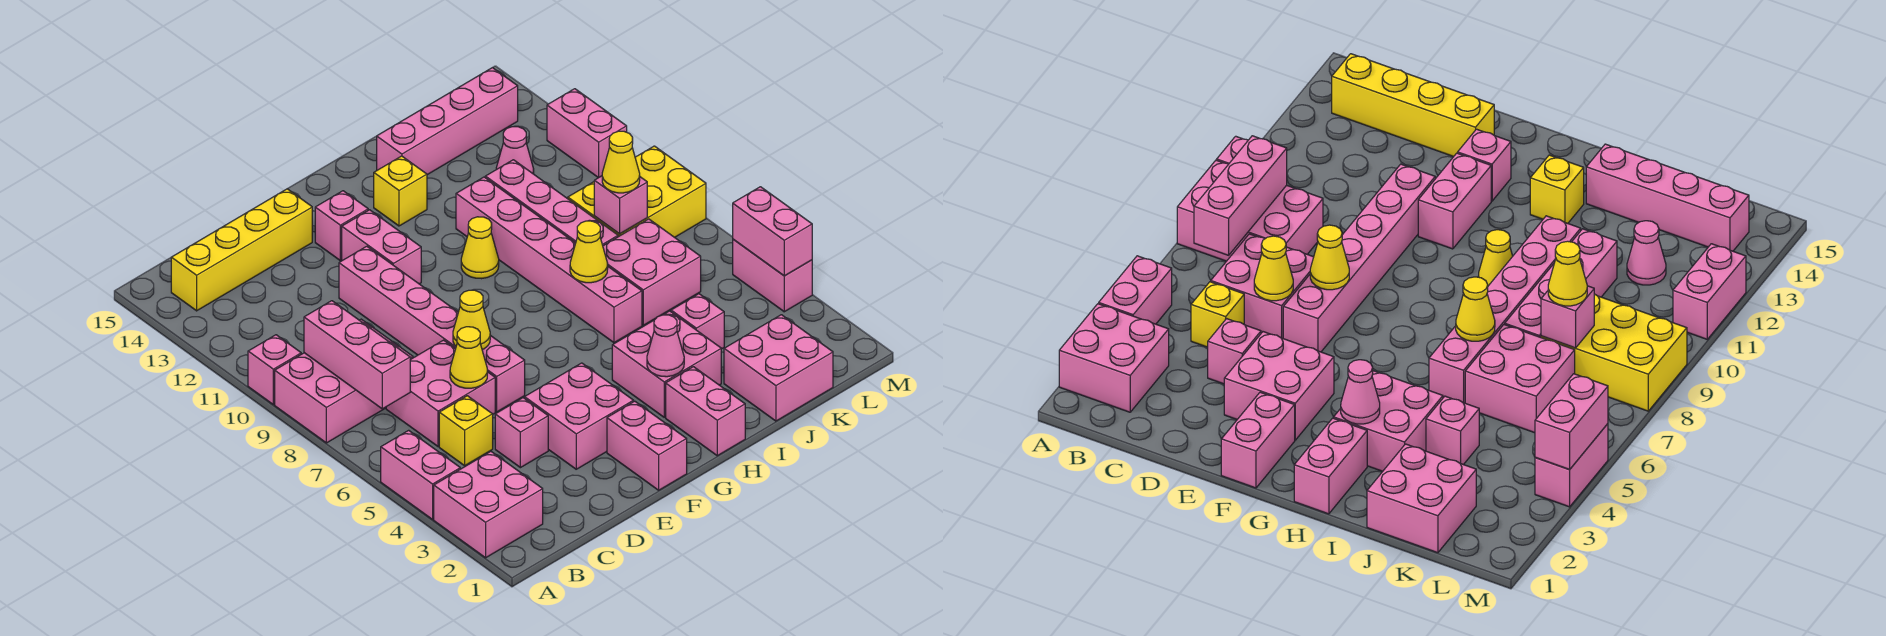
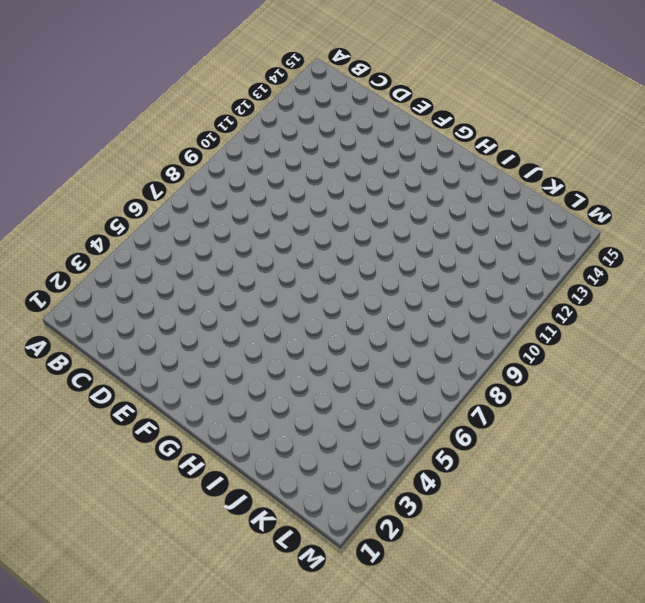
none -> pink brick A2:B3 level 1
none -> pink brick A4:A5 level 1
none -> pink brick A8:C9 level 1
none -> pink brick A10 level 1

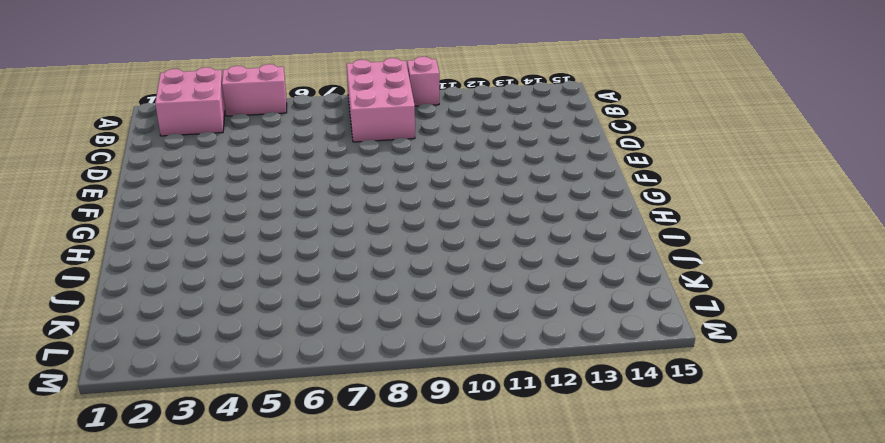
none -> yellow brick B14:E14 level 1
none -> yellow brick C5 level 1
none -> pink brick C6:D7 level 1
none -> pink brick D4 level 1

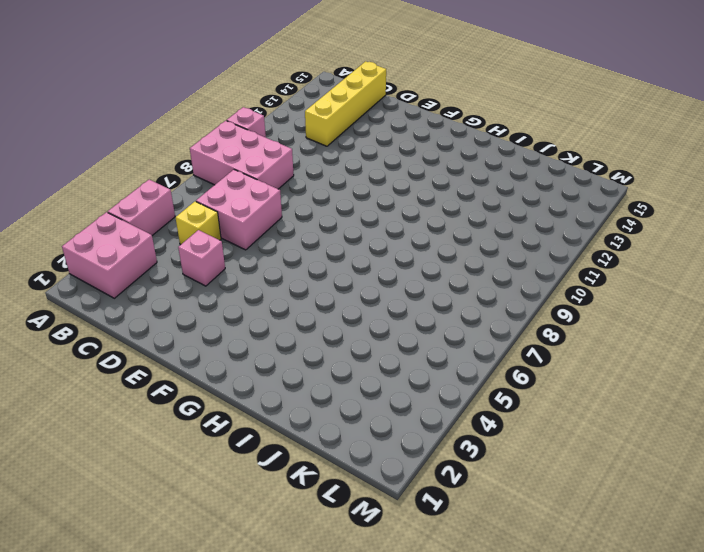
yellow brick C12:C15 level 1 -> yellow brick B14:E14 level 1
none -> pink brick E3:F4 level 1
none -> pink brick E6:E11 level 1
none -> pink brick F1:F2 level 1
none -> pink brick F11:F12 level 1

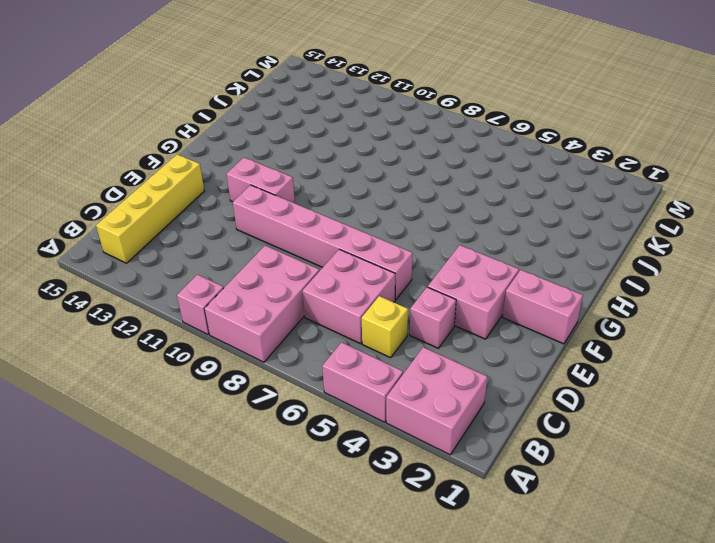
none -> pink brick F13 level 1
none -> pink brick H1:H2 level 1
none -> pink brick H3:I4 level 1
none -> yellow cone H10 level 1

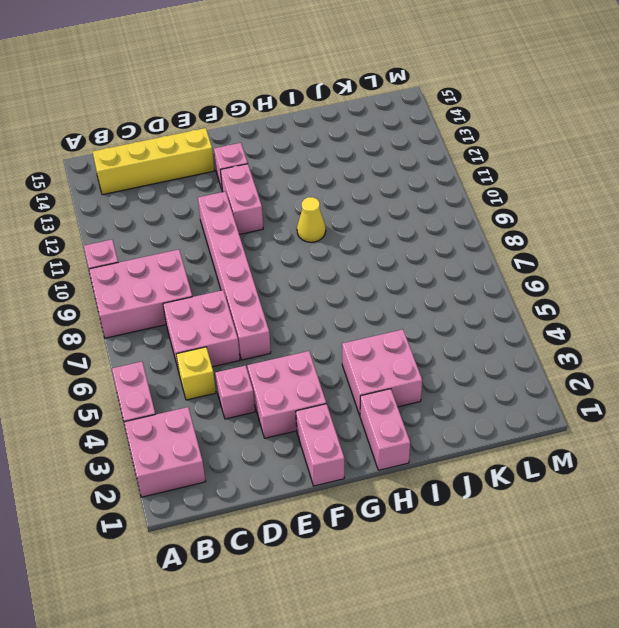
none -> yellow brick H13 level 1
none -> pink brick I6:I11 level 1
none -> pink brick I14:L14 level 1
none -> pink brick J1:K2 level 1

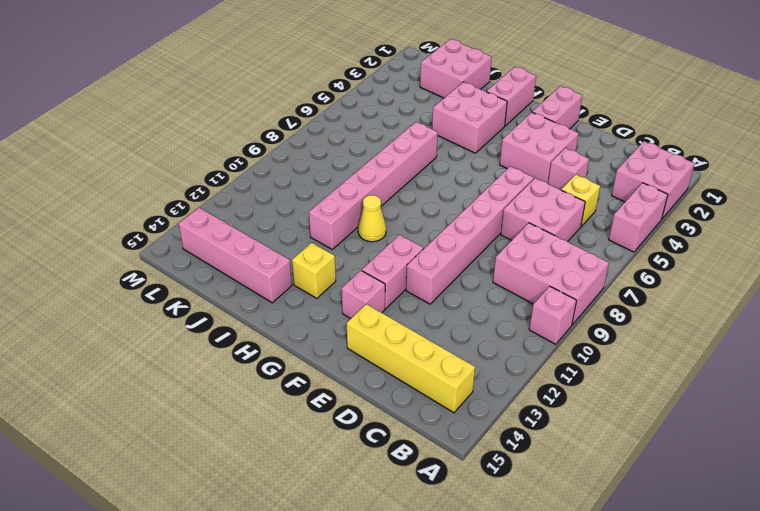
none -> pink brick J4 level 1
none -> pink brick J6:K7 level 1
none -> pink brick J8:J11 level 1
none -> yellow brick K8:M9 level 1

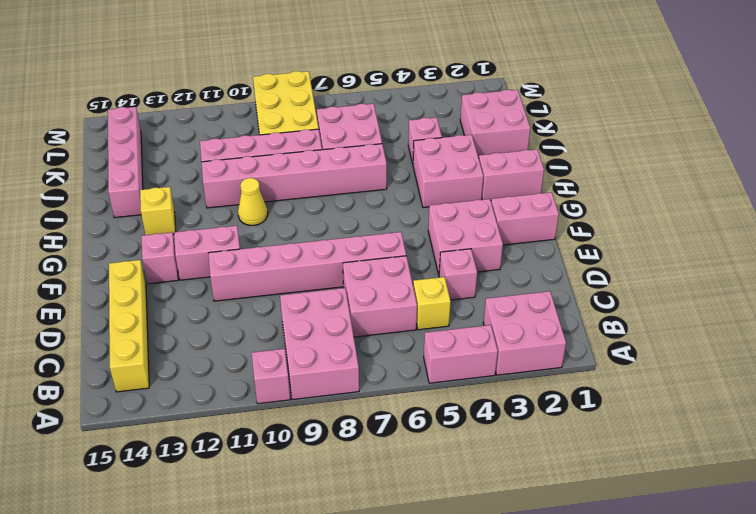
none -> pink cone K12 level 1
none -> pink brick M4:M5 level 1
none -> pink brick M11:M12 level 1
none -> pink brick B7:B9 level 2

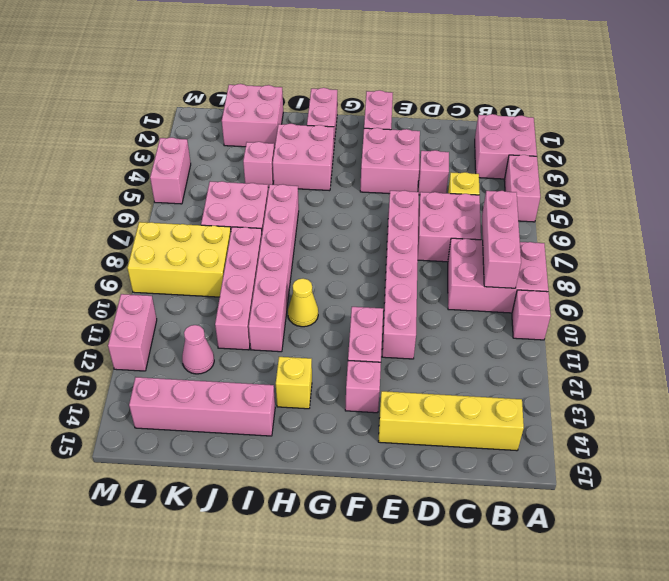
none -> yellow cone D6 level 2
none -> yellow cone E7 level 2
none -> pink cone H3 level 2
none -> yellow cone I7 level 2

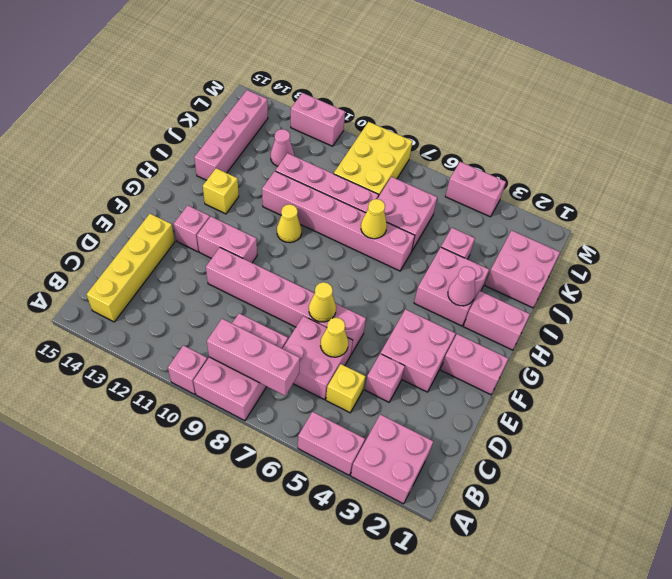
none -> pink brick K8 level 2
none -> pink brick M4:M5 level 2
none -> yellow cone K8 level 3

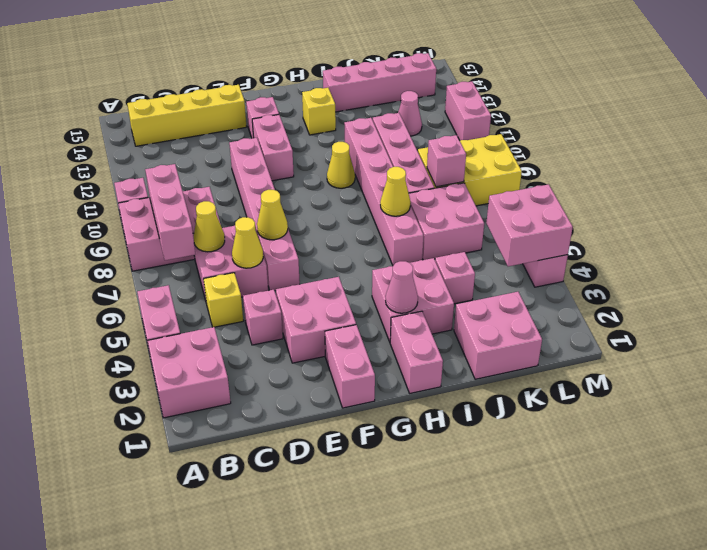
yellow cone C7 level 2 -> yellow cone K8 level 3
pink brick L4:M5 level 2 -> pink brick M4:M5 level 2

